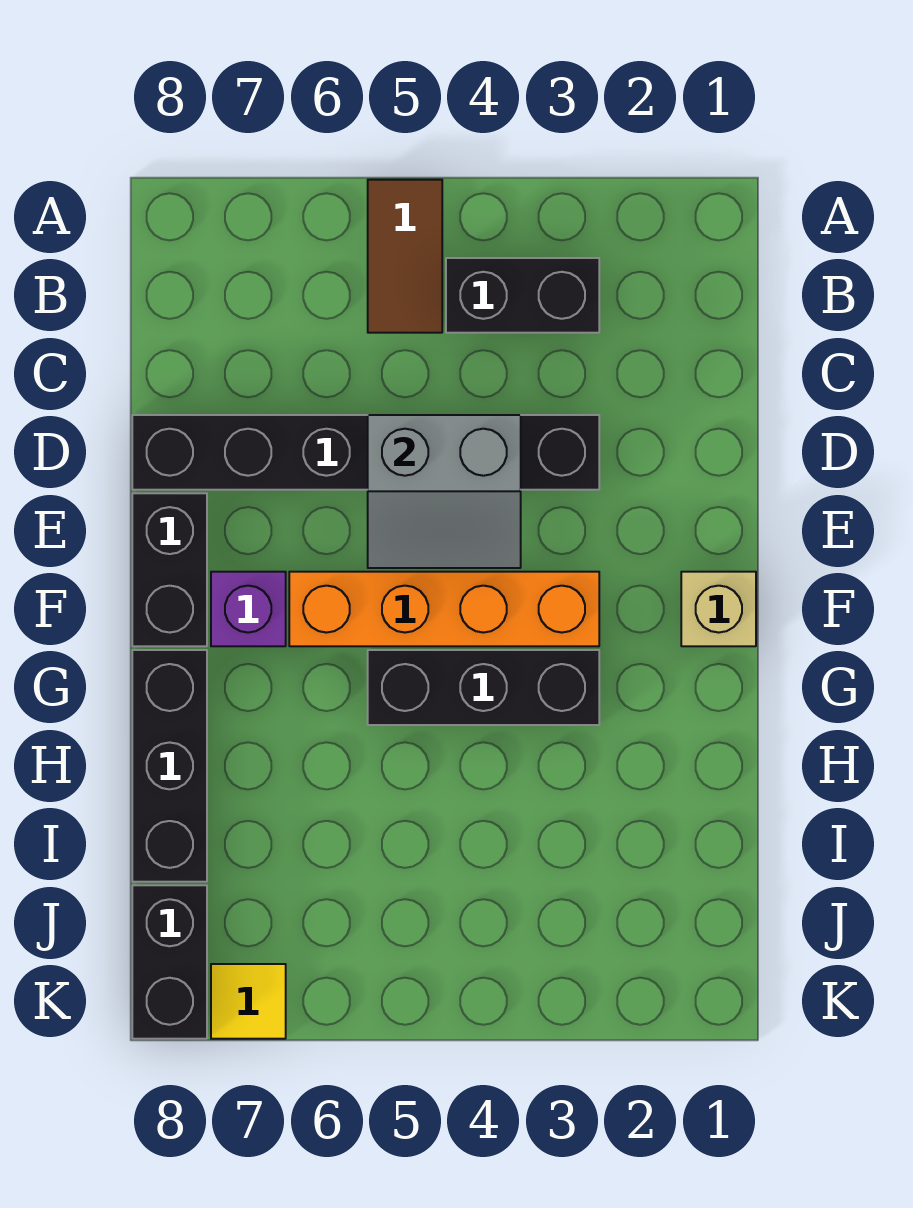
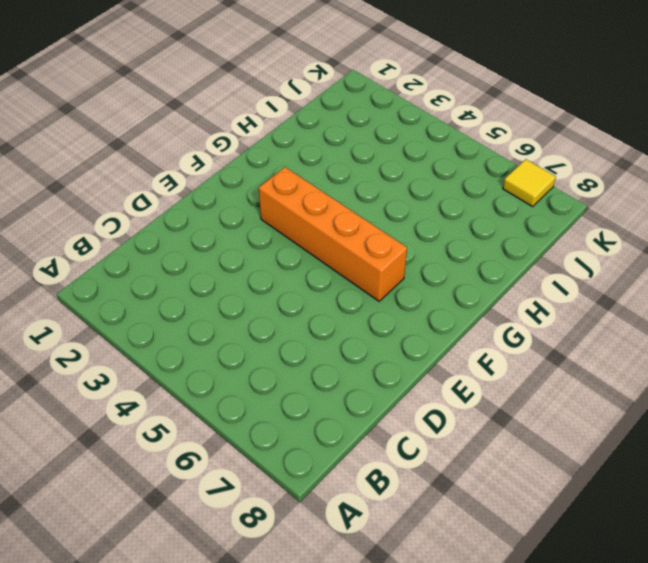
none -> brown tile A5:B5 level 1
none -> black brick B3:B4 level 1
none -> black brick D3:D8 level 1

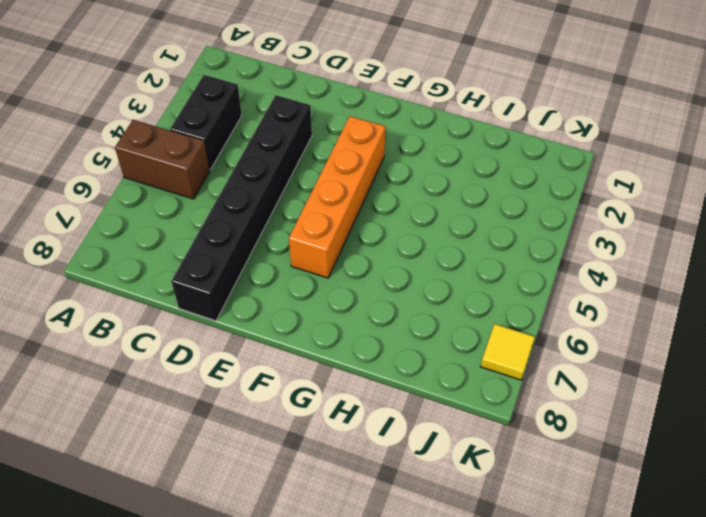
brown brick A5:B5 level 1 -> brown tile A5:B5 level 1
none -> black brick E8:F8 level 1
none -> tan brick F1 level 1
none -> purple brick F7 level 1

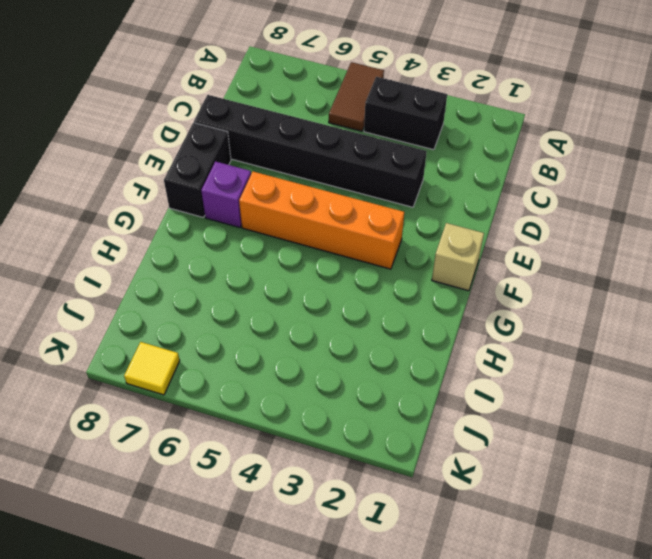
none -> black brick G3:G5 level 1
none -> black brick G8:I8 level 1
none -> black brick J8:K8 level 1

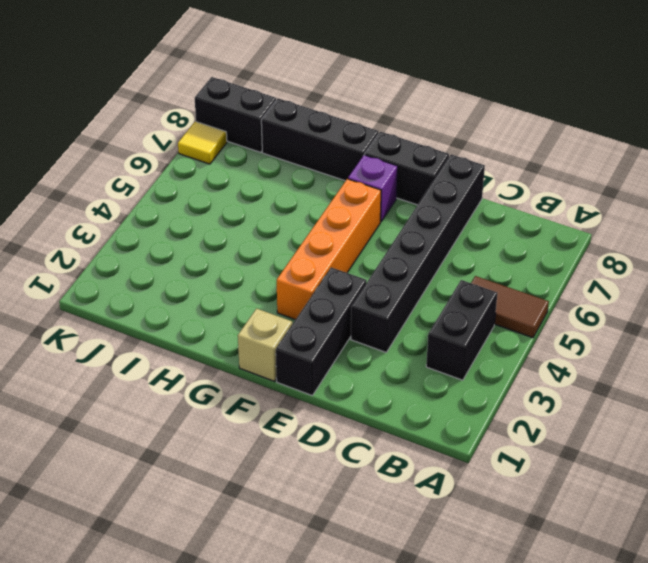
black brick E1:E3 level 1 -> black brick G3:G5 level 1
none -> grey slope D4:E5 level 2 top D

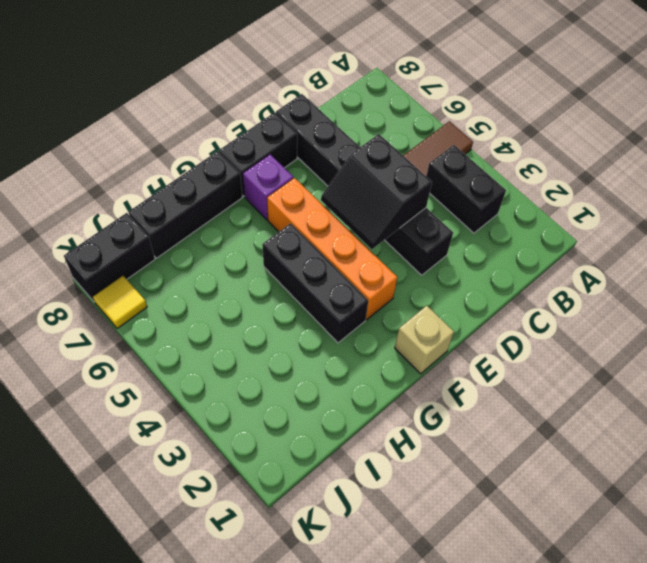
black slope D4:E5 level 2 top D -> grey slope D4:E5 level 2 top D

